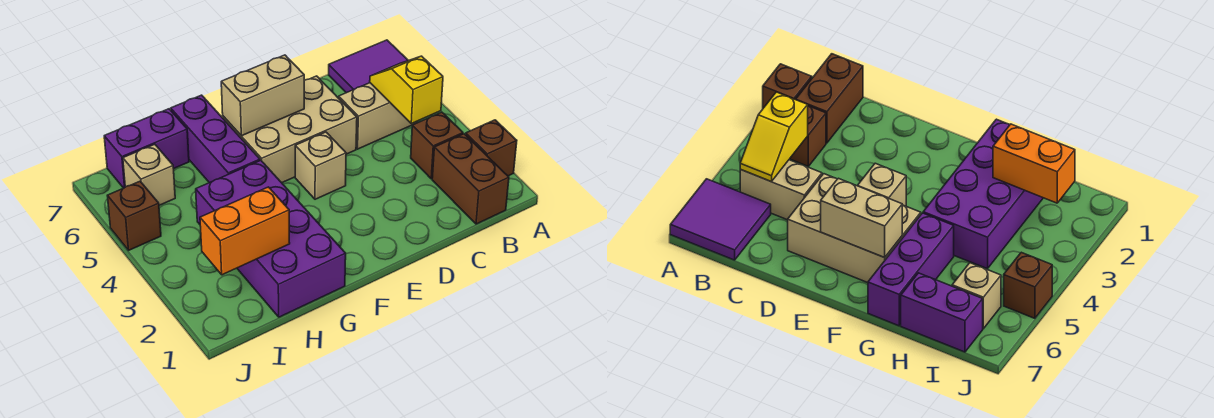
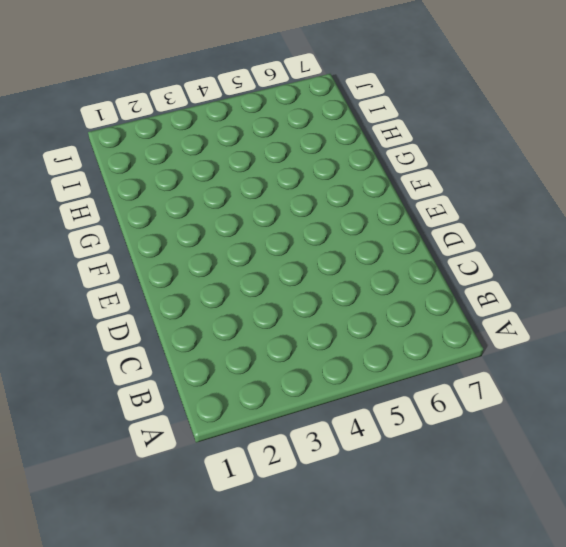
none -> brown brick A2 level 1
none -> purple tile A6:B7 level 1
none -> brown brick B1:B2 level 1

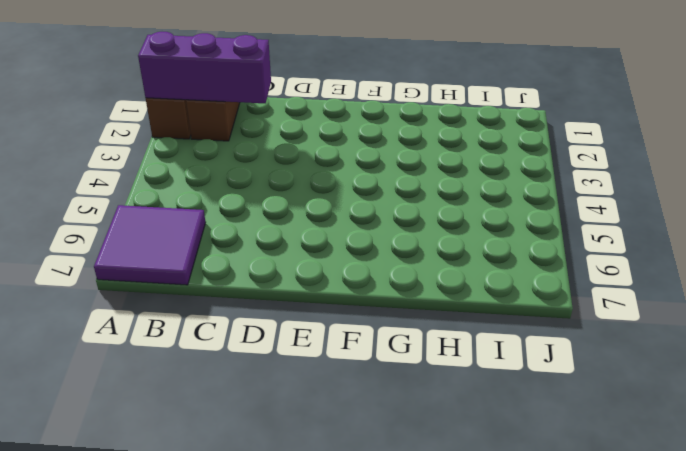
purple brick A2:C2 level 2 -> purple brick G5:G7 level 1
none -> brown brick B3 level 1
none -> tan brick B5:C5 level 1
none -> tan brick D5:F6 level 1

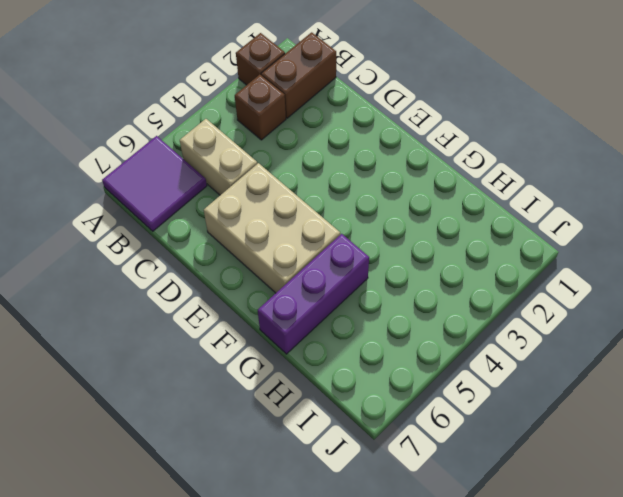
none -> tan brick E4 level 1
none -> purple brick G1:H4 level 1
none -> purple brick H7:I7 level 1

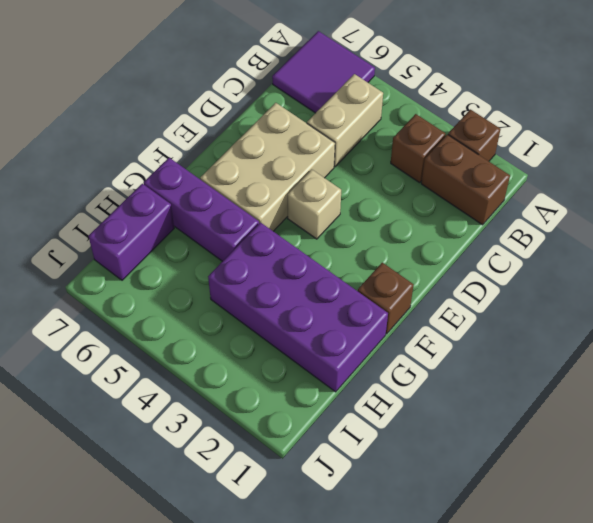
brown brick F1 level 1 -> brown brick J5 level 1
none -> tan brick I6 level 1
none -> yellow slope B4:B5 level 2 top 4
none -> tan brick E6:F6 level 2

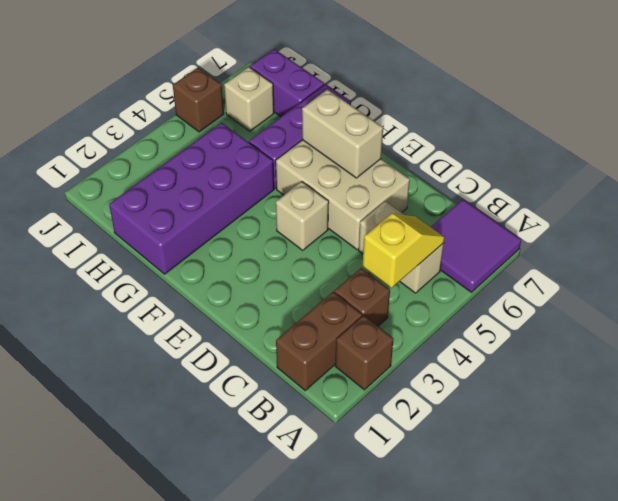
none -> orange brick H2:I2 level 2

